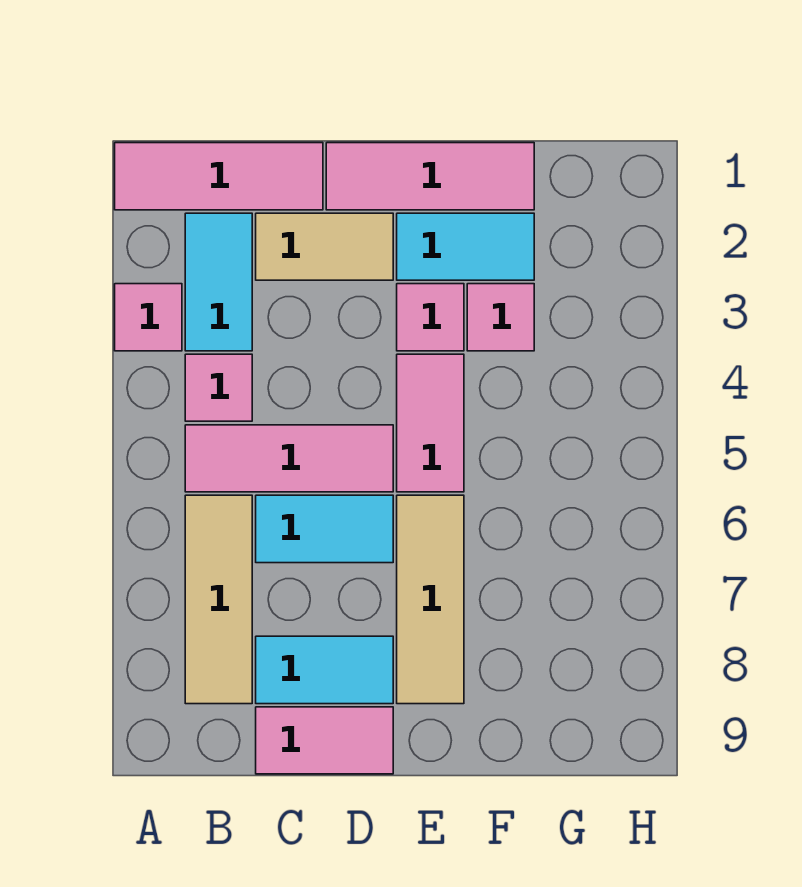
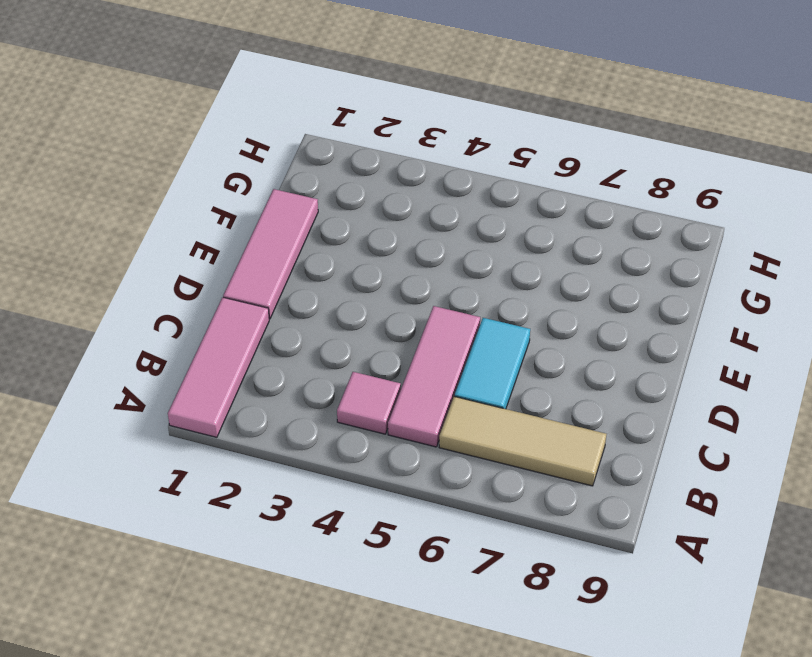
none -> pink tile A3 level 1
none -> cyan tile B2:B3 level 1
none -> tan tile C2:D2 level 1

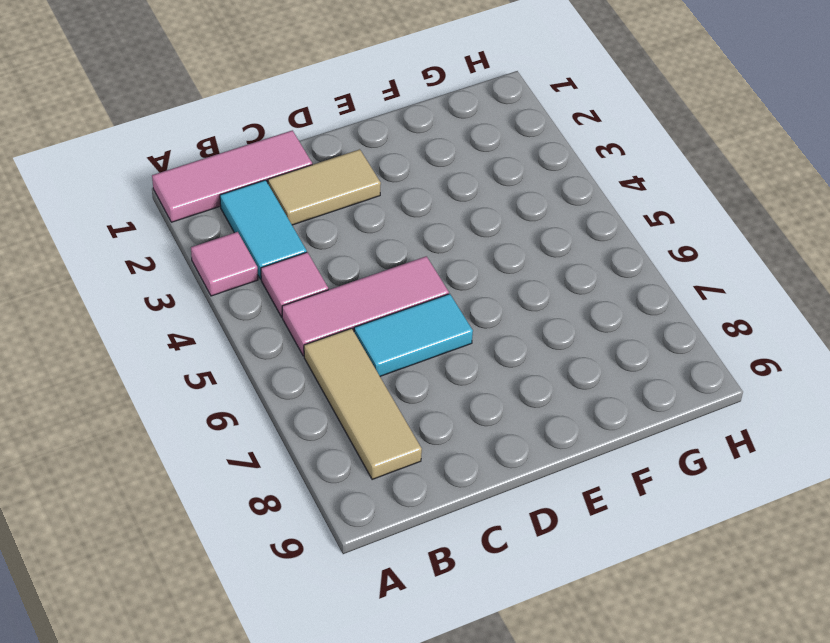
none -> cyan tile C8:D8 level 1
none -> pink tile C9:D9 level 1
none -> pink tile D1:F1 level 1

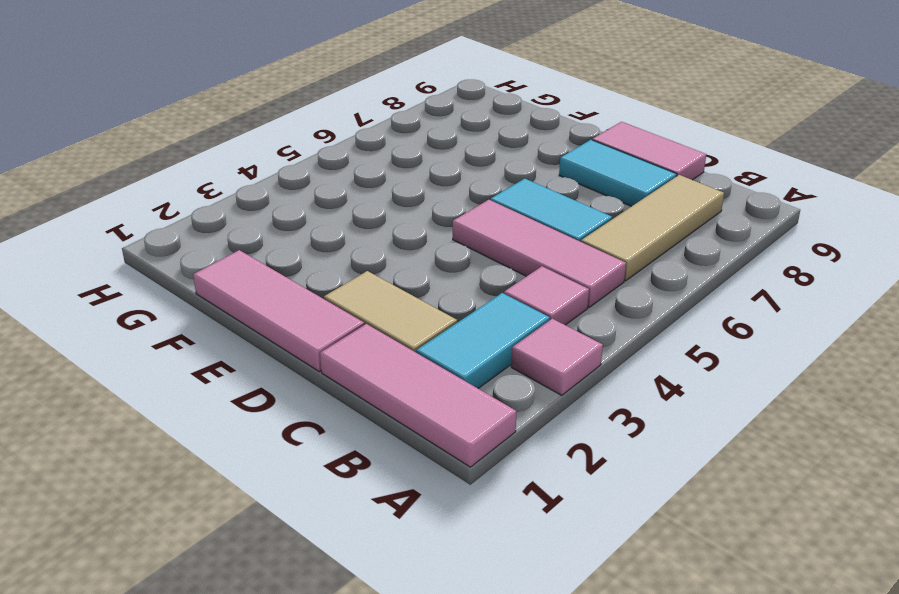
none -> cyan tile E2:F2 level 1
none -> pink tile E3 level 1
none -> pink tile E4:E5 level 1

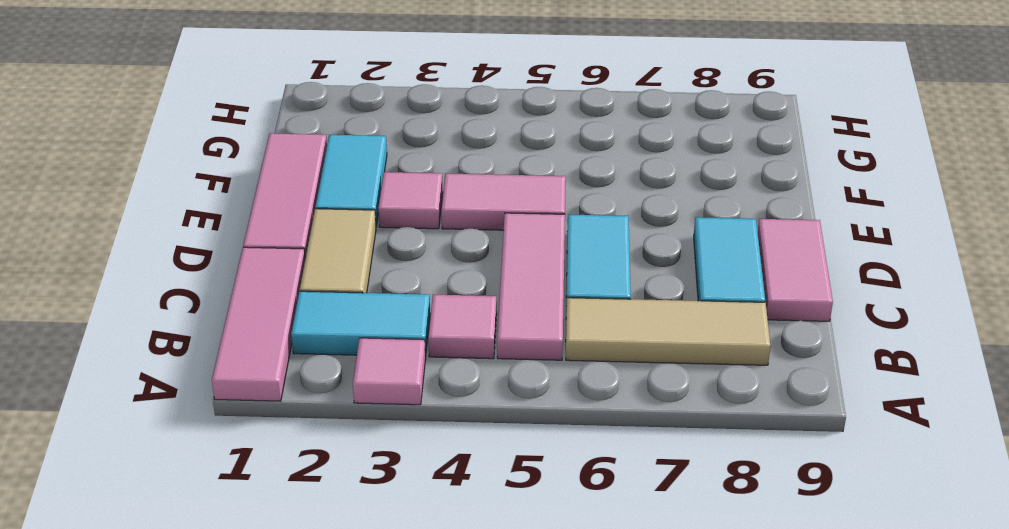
none -> tan tile E6:E8 level 1
none -> pink tile F3 level 1

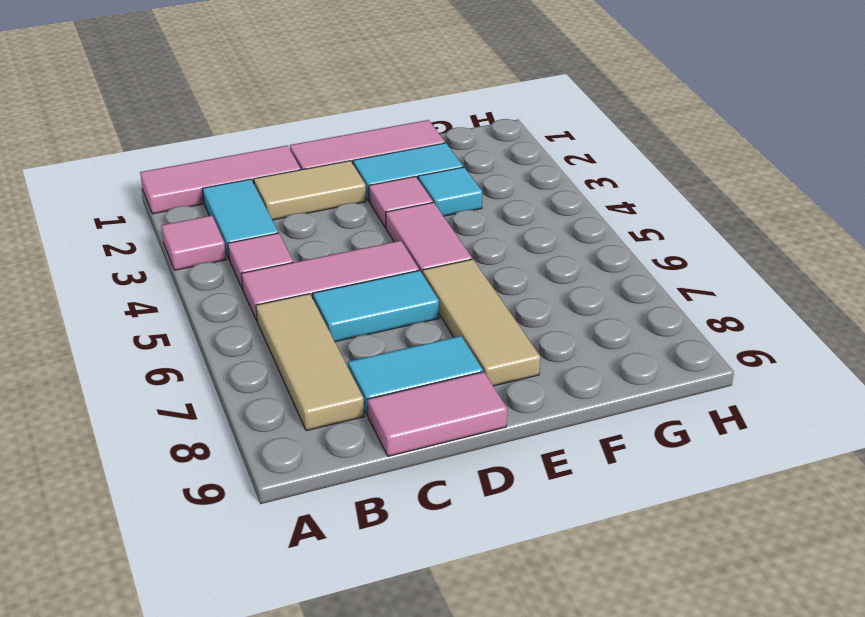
cyan tile F3 level 1 -> pink tile F3 level 1

